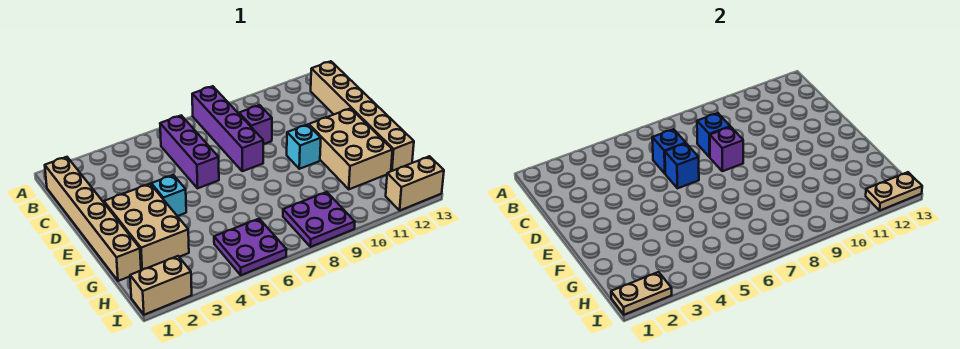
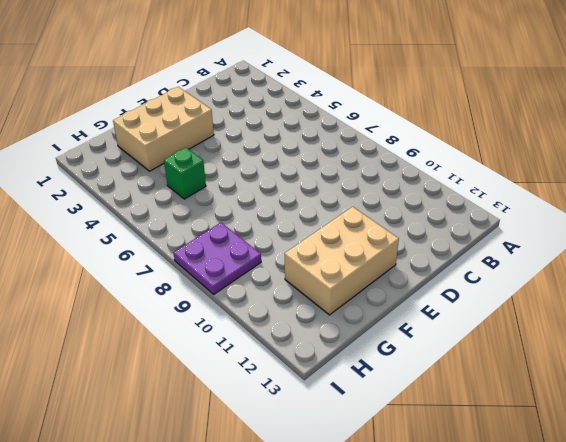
green brick G5 level 1 -> none
none -> purple brick A8:D8 level 1
none -> tan brick B1:G1 level 1
none -> purple brick B6:D6 level 1

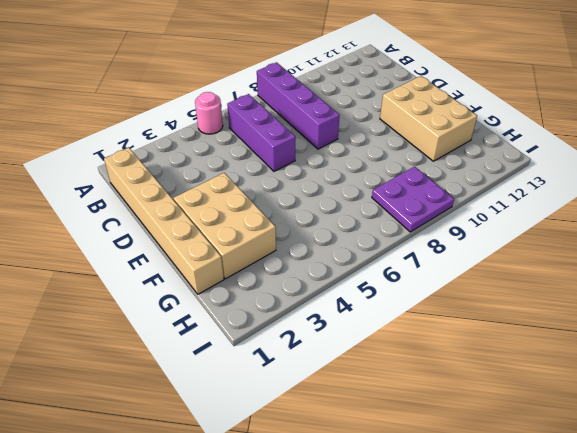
pink round brick A5 level 1 -> none
none -> tan brick B13:G13 level 1
none -> purple brick C9 level 1
none -> cyan brick E4 level 1

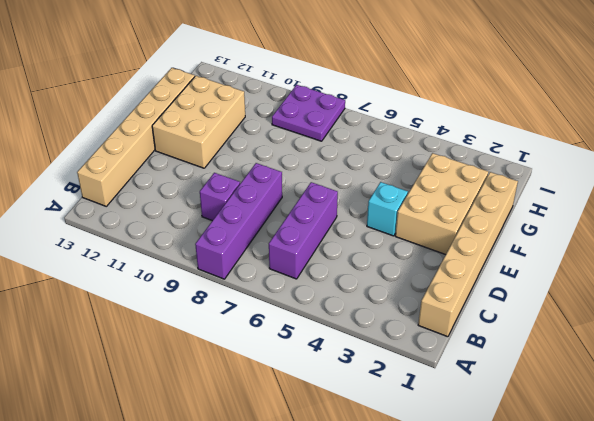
none -> cyan brick E10 level 1
none -> purple plate H5:I6 level 1
none -> tan brick I1:I2 level 1

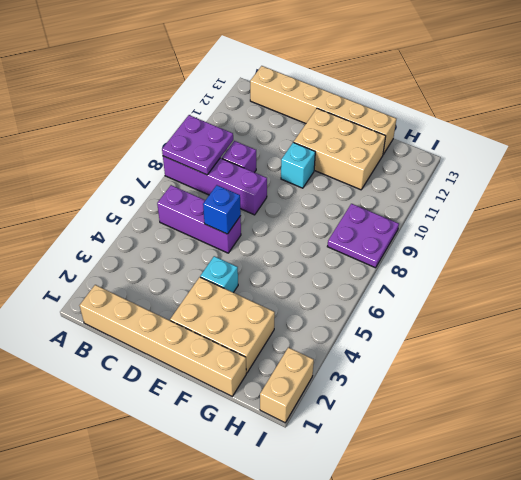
purple plate A8:B9 level 2 -> purple plate H5:I6 level 1
none -> tan brick I12:I13 level 1
none -> blue brick C6 level 2
none -> blue brick C8 level 2

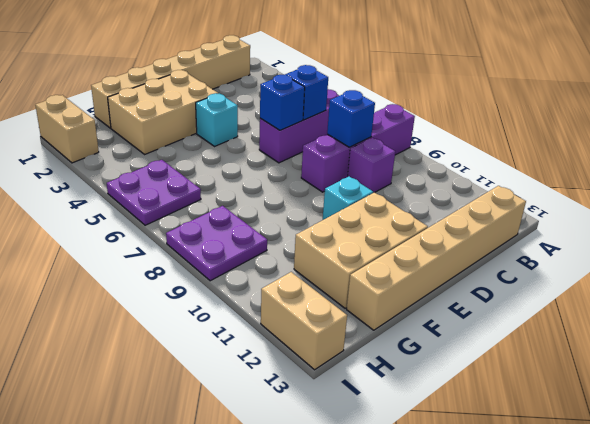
none -> purple brick D8 level 2
none -> tan plate I1:I2 level 2
none -> tan plate I12:I13 level 2

